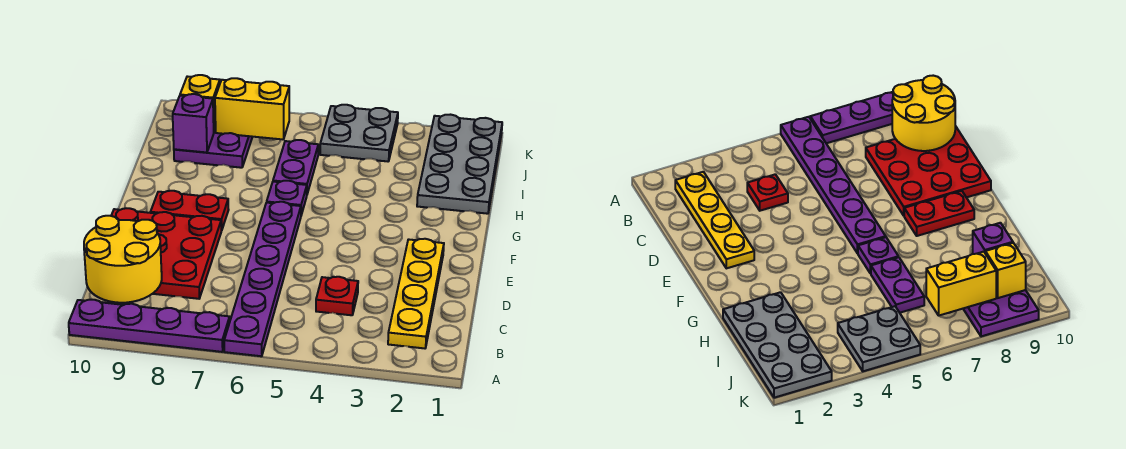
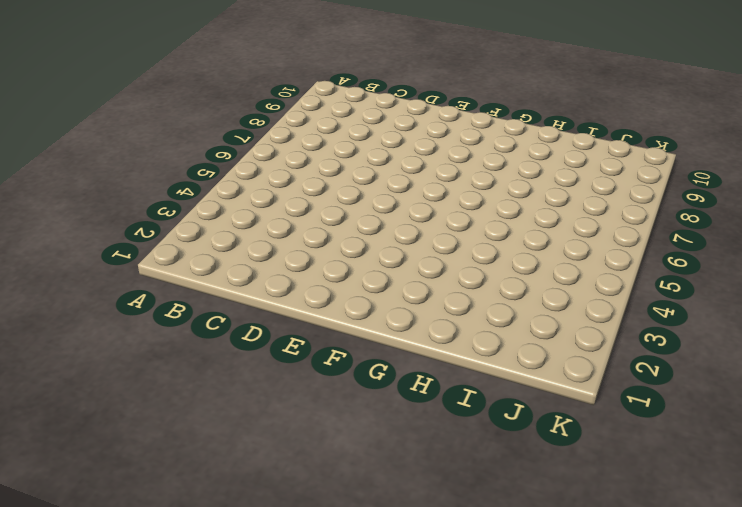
none -> purple plate A6:F6 level 1
none -> purple plate A7:A10 level 1
none -> yellow plate B2:E2 level 1

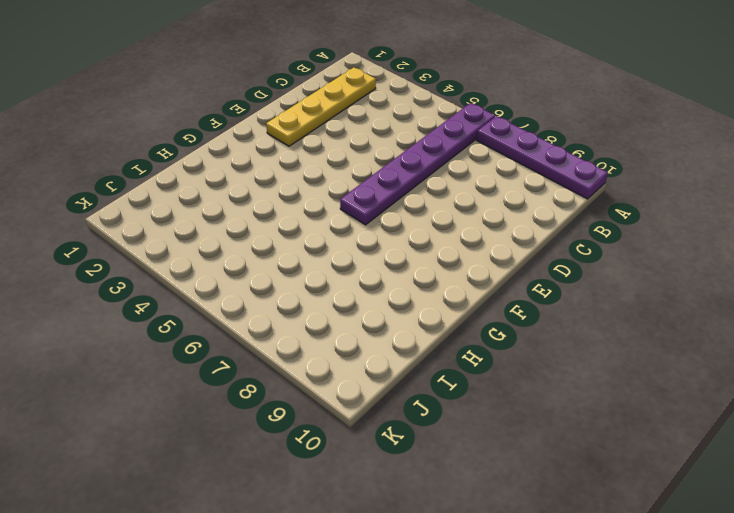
none -> red plate C4 level 1
none -> red plate C8:E10 level 1
none -> red plate F8:F9 level 1

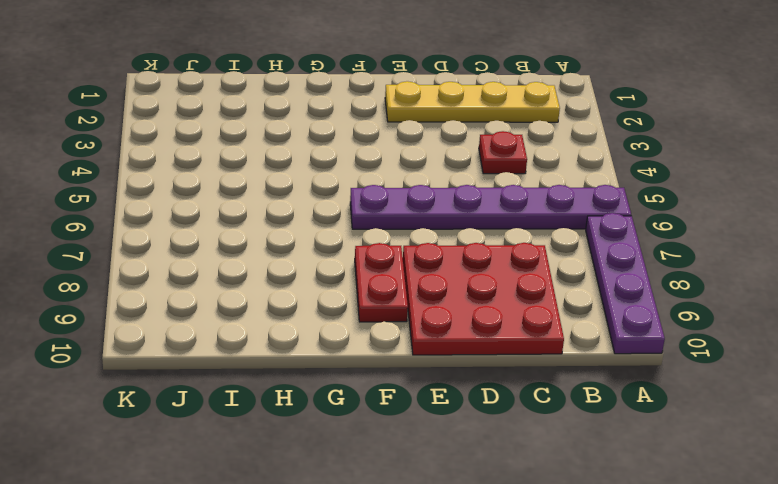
none -> purple plate G6 level 1
none -> grey plate H1:K2 level 1
none -> purple plate H6:I6 level 1

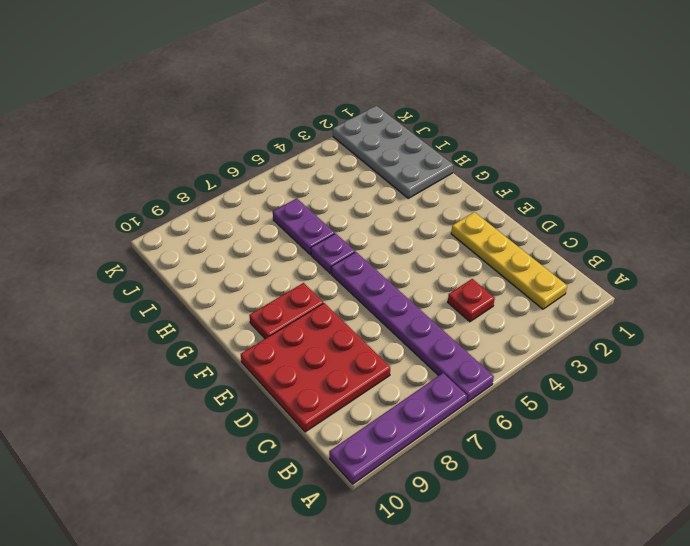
none -> purple plate I8:K9 level 1
none -> grey plate J4:K5 level 1
none -> yellow round brick B9:C10 level 2

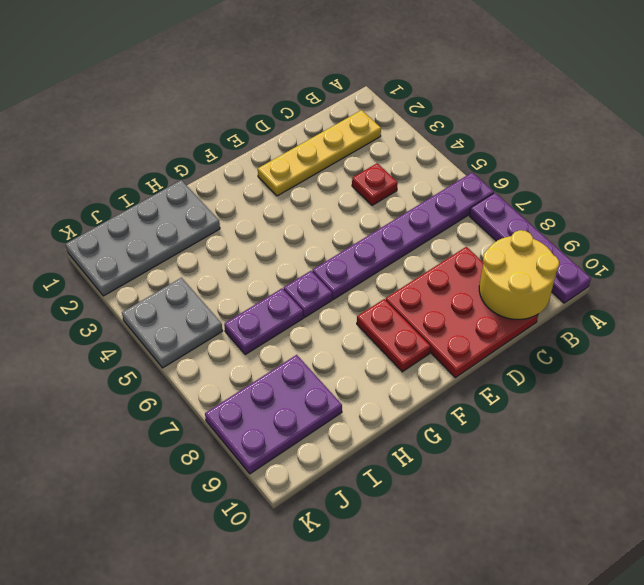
none -> purple brick I9 level 2
none -> yellow brick J7:J8 level 2
none -> yellow brick J9 level 2

